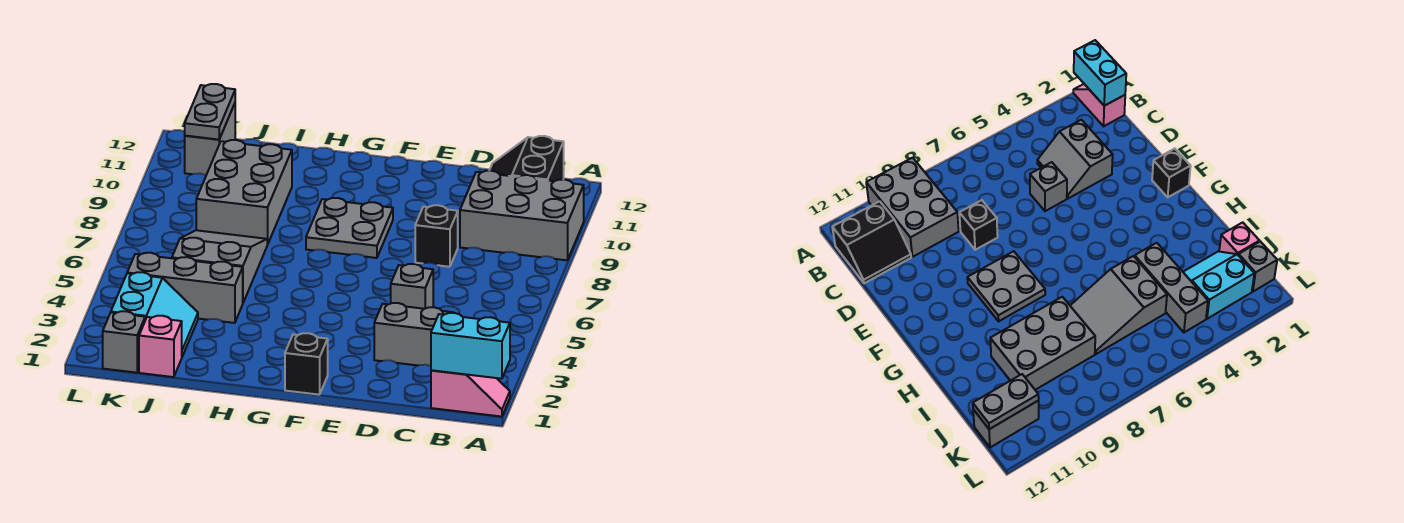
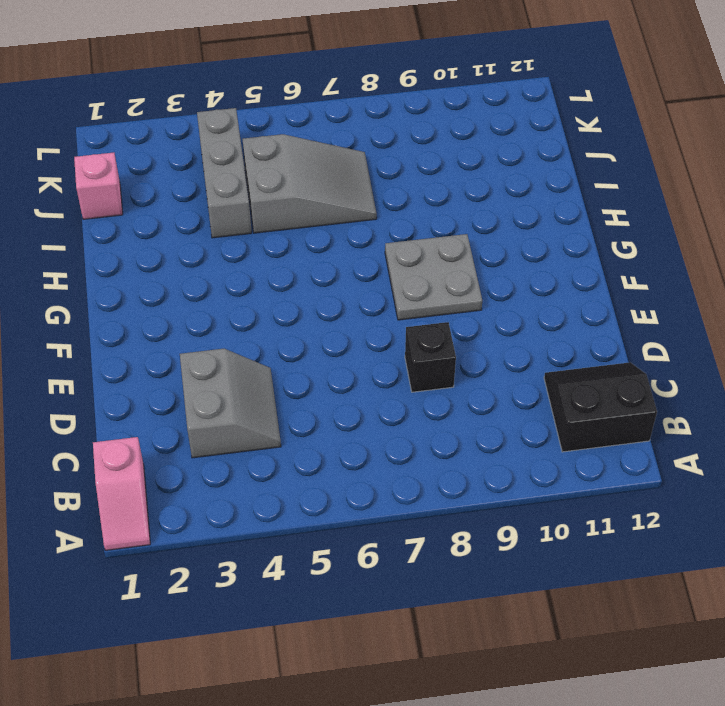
none -> grey brick A9:C10 level 1
none -> grey brick D5 level 1
none -> black brick F1 level 1

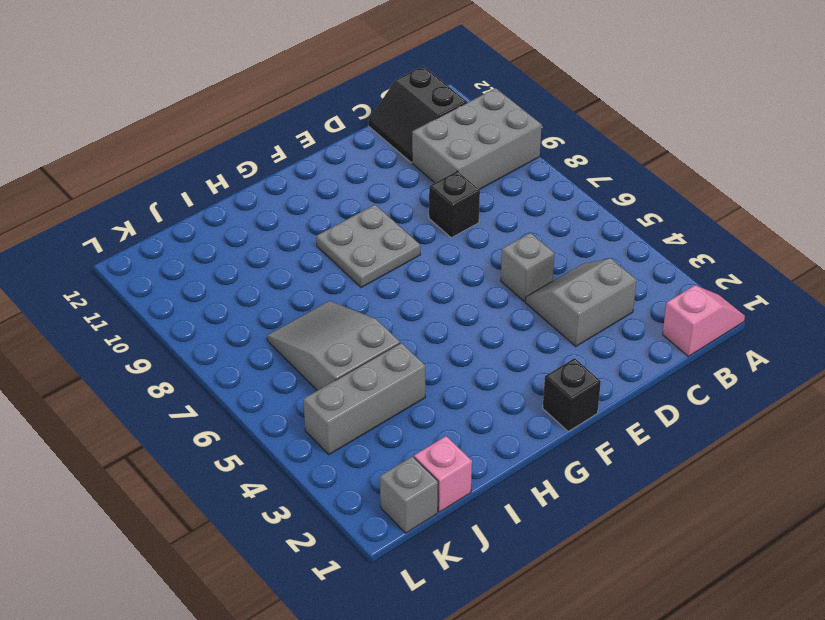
none -> grey brick I8:J10 level 1
none -> cyan slope J2:K3 level 1 top K
none -> grey brick K11:K12 level 1

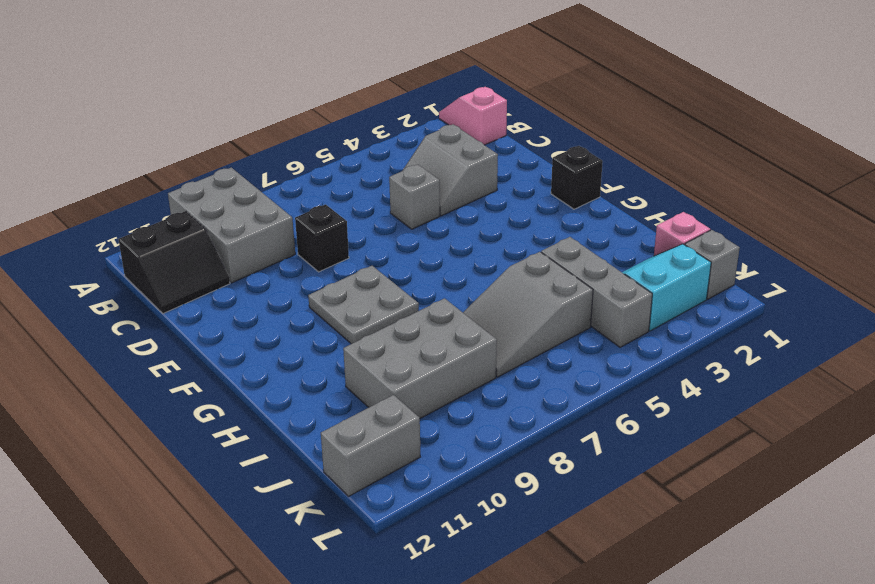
none -> cyan brick A1:B1 level 2
none -> grey plate K11:K12 level 2

